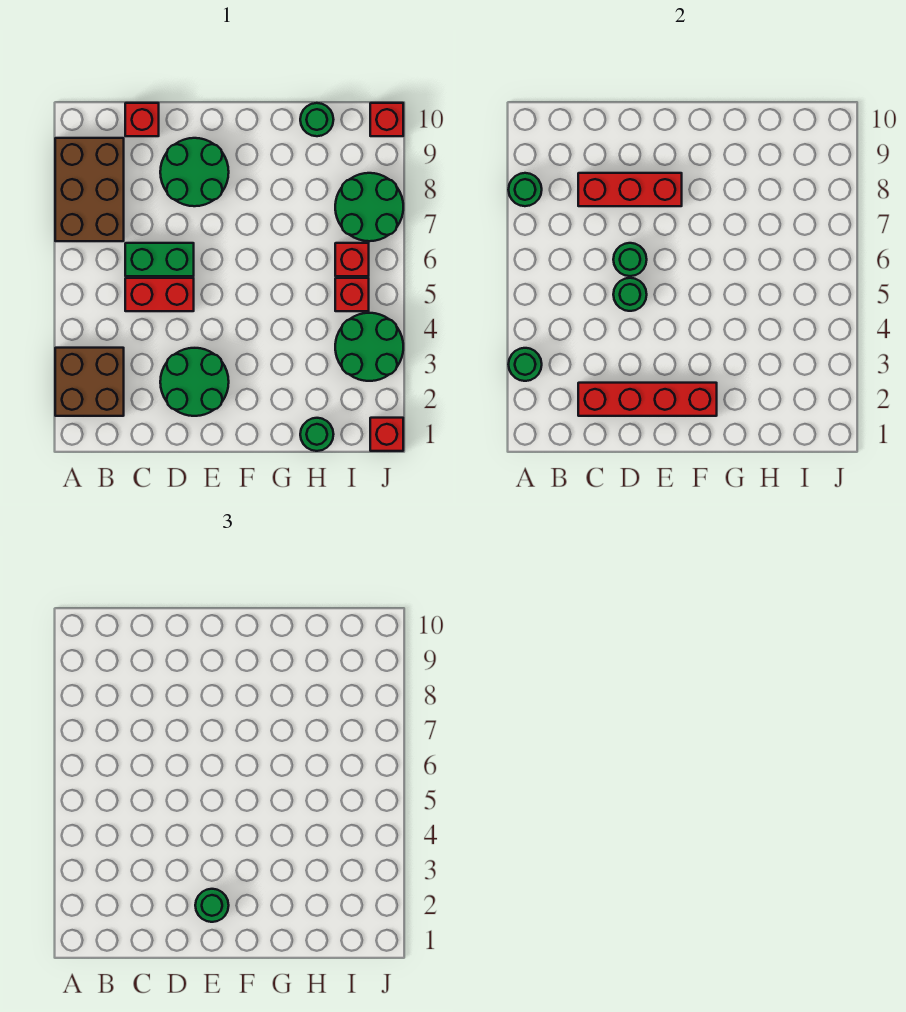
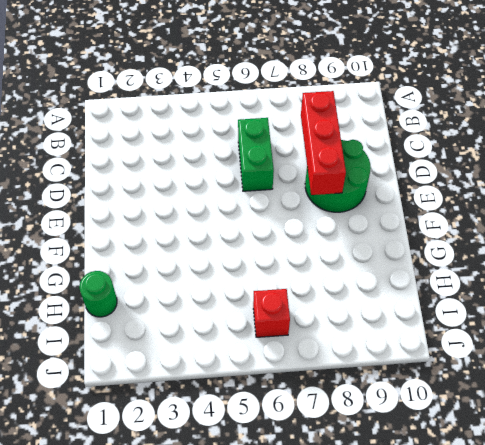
none -> brown brick A2:B3 level 1
none -> brown brick A7:B9 level 1
none -> red brick C5:D5 level 1

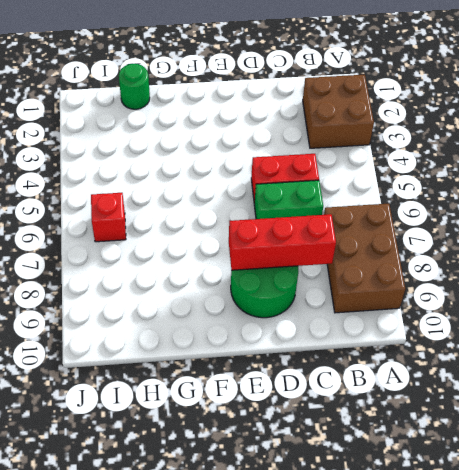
none -> red brick C10 level 1
none -> green round brick D2:E3 level 1
none -> green round brick H10 level 1

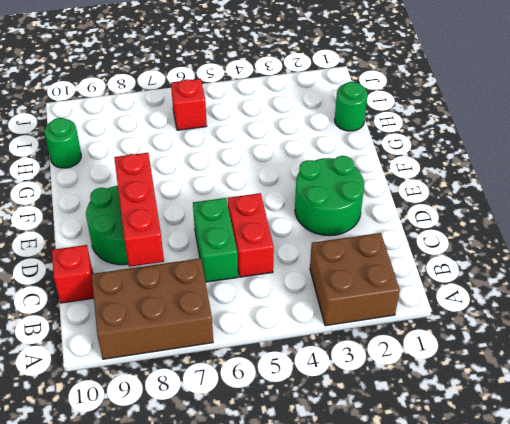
none -> green round brick I3:J4 level 1
none -> red brick I5 level 1
none -> green round brick I7:J8 level 1

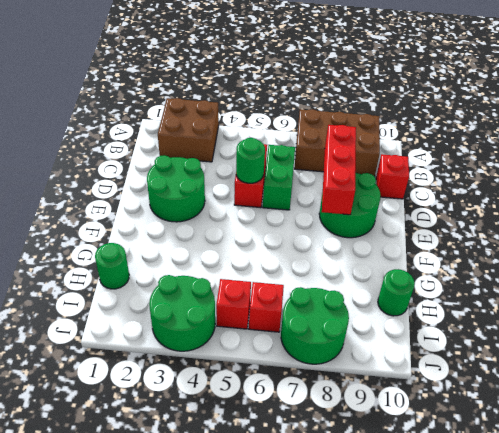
none -> red brick J1 level 1
none -> red brick J10 level 1
none -> green round brick A3 level 2

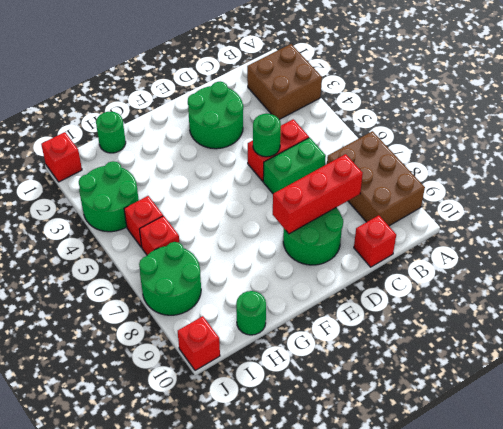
none -> green round brick A3 level 2
none -> green round brick A8 level 2
none -> red brick C2:F2 level 2

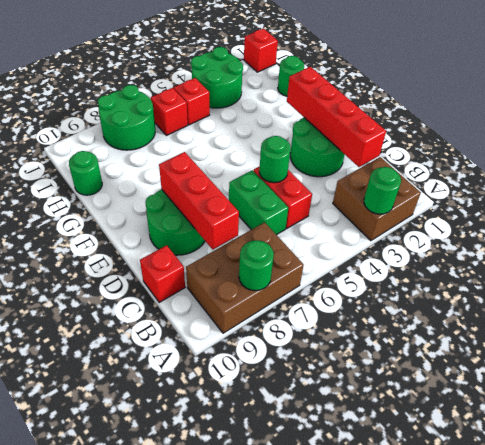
none -> red brick J10 level 1
none -> green round brick D6 level 2
none -> green round brick E2 level 3

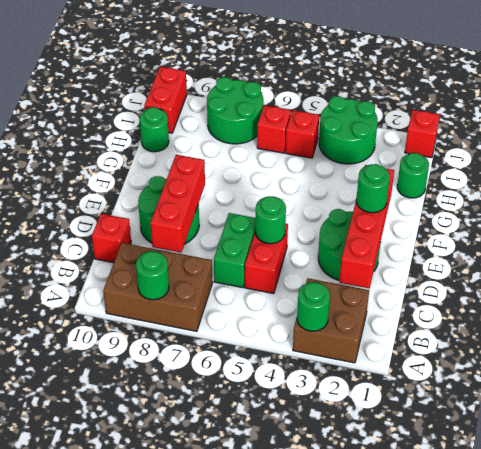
red brick I10:J10 level 1 -> red brick J10 level 1
none -> green round brick D6 level 2

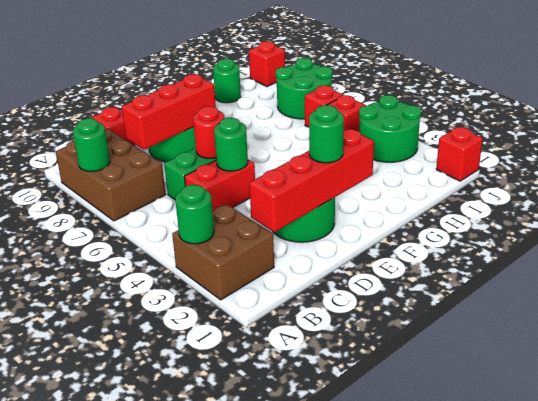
red round brick D6 level 2 -> green round brick D6 level 2
none -> green round brick H1 level 1

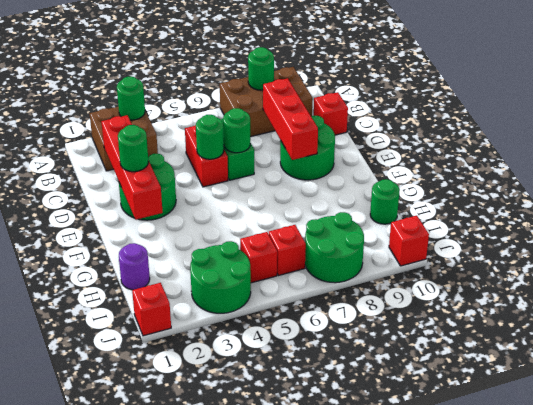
purple round brick H1 level 1 -> green round brick H1 level 1

